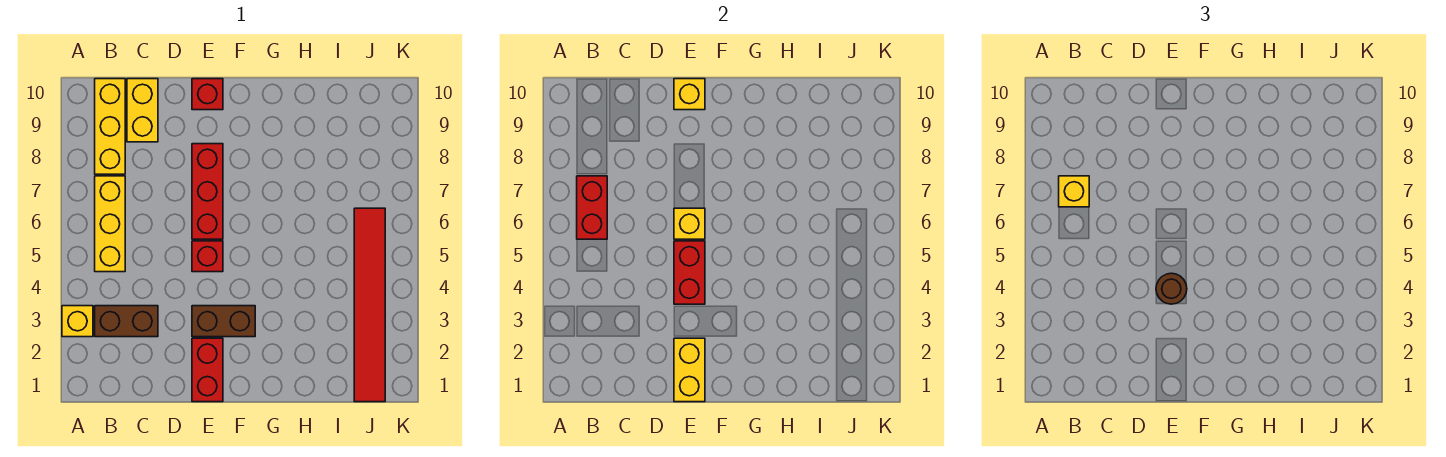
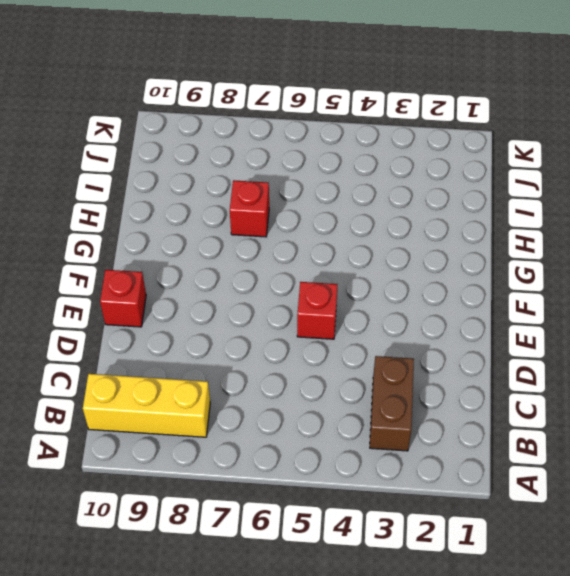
red brick H7 level 1 -> none
none -> yellow brick A3 level 1
none -> yellow brick B5:B7 level 1
none -> yellow brick C9:C10 level 1

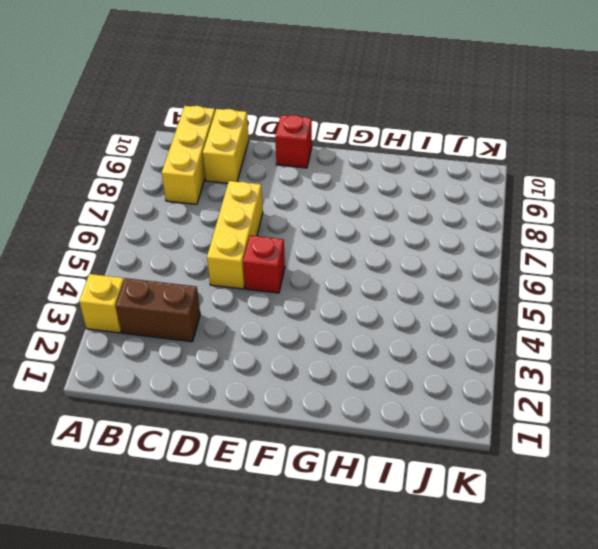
yellow brick D5:D7 level 1 -> yellow brick B5:B7 level 1
none -> red brick E1:E2 level 1
none -> brown brick E3:F3 level 1
none -> red brick E6:E8 level 1

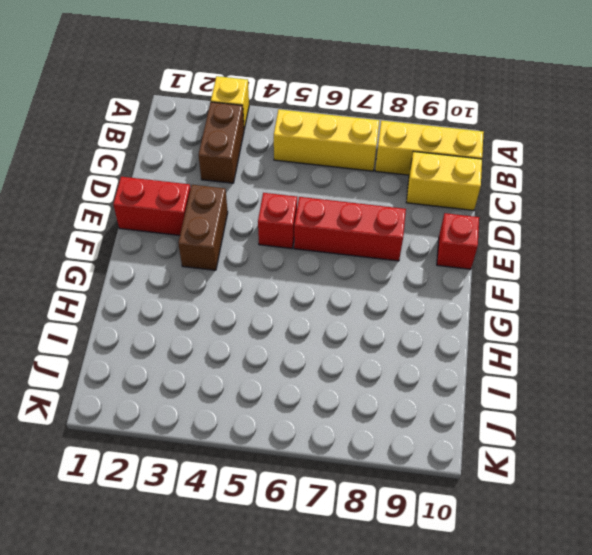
none -> red tile J1:J6 level 1
none -> red brick B6:B7 level 2
none -> yellow brick E1:E2 level 2

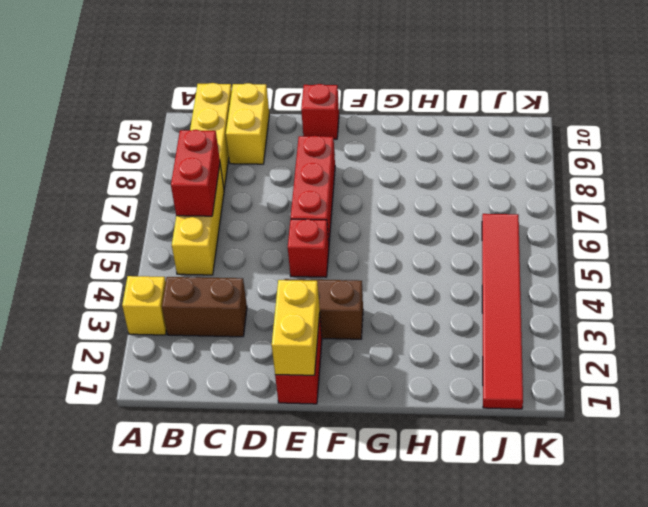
none -> red brick E4:E5 level 2
none -> yellow brick E6 level 2
none -> yellow brick E10 level 2

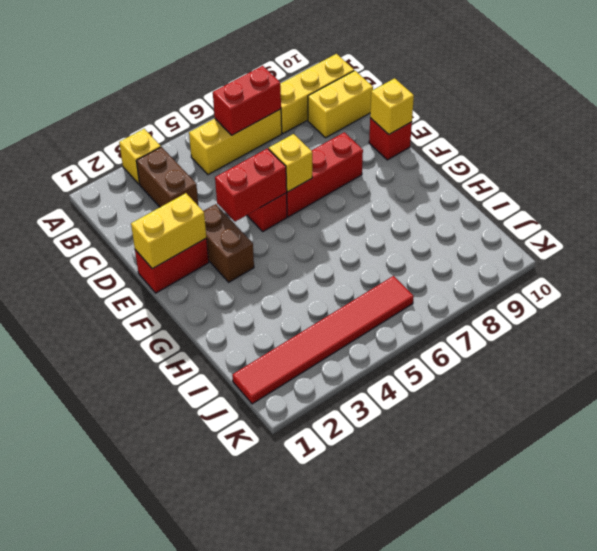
none -> yellow brick B7 level 3
none -> brown round brick E4 level 3

